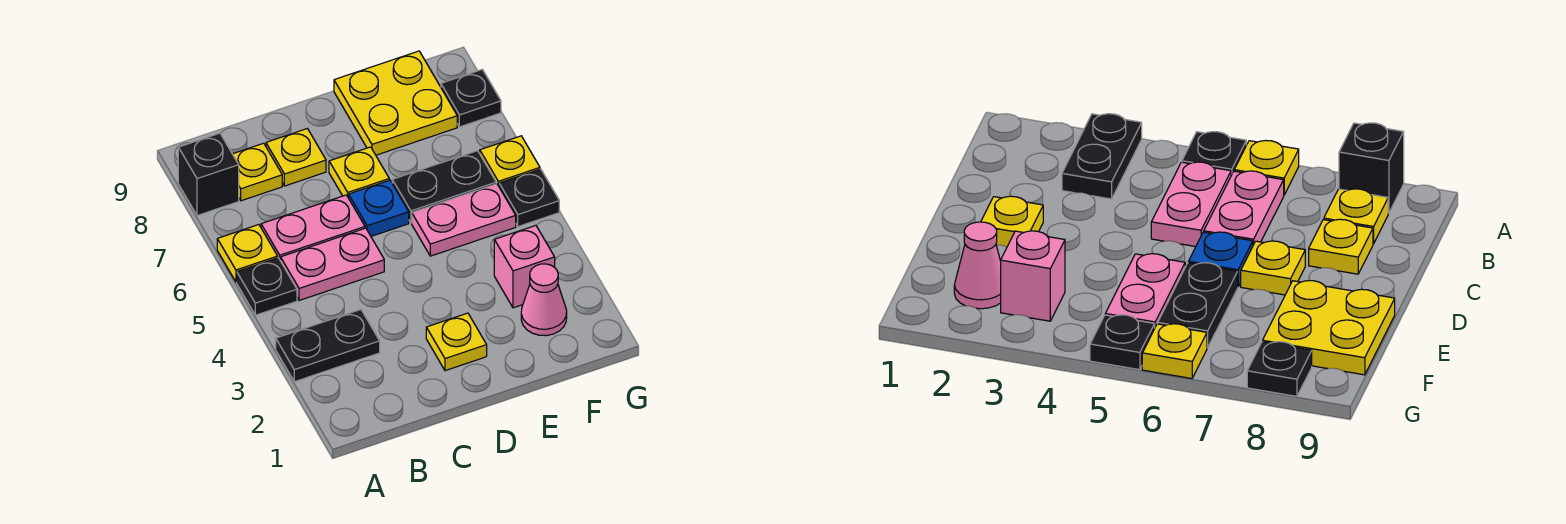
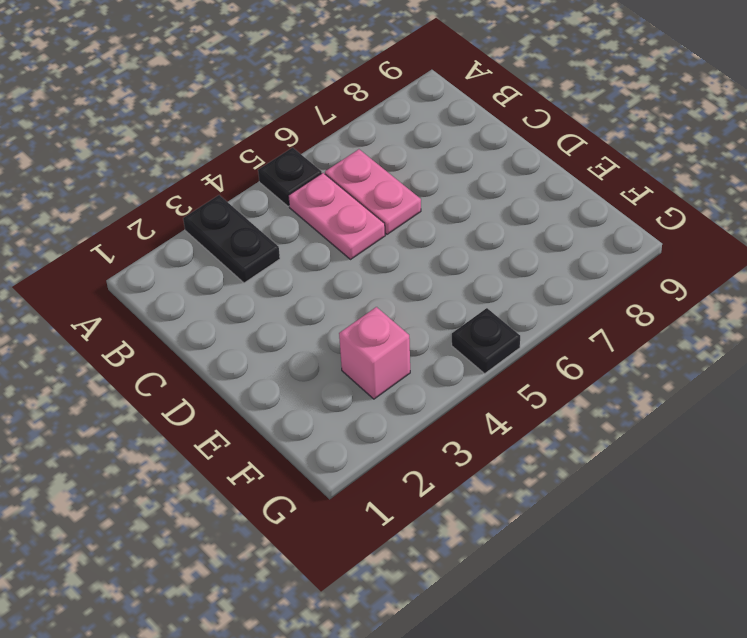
none -> yellow plate A6 level 1
none -> black brick A8 level 1
none -> yellow plate B8 level 1

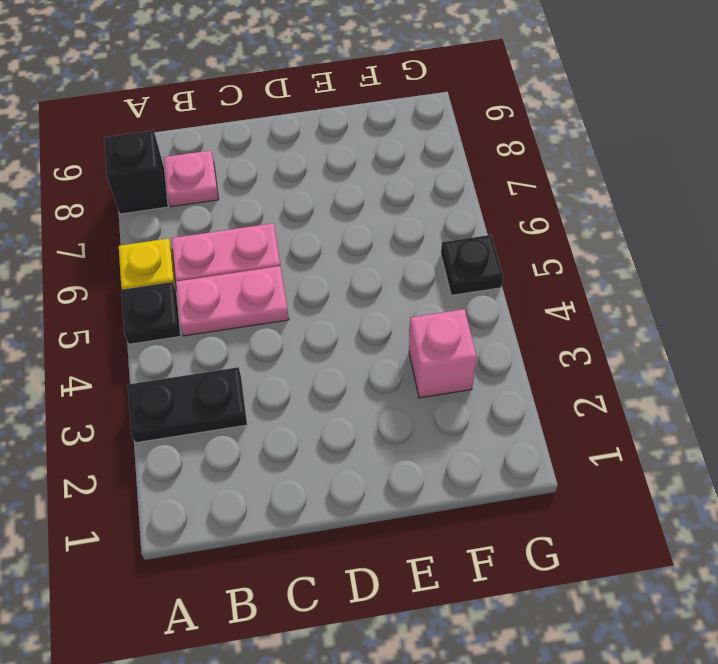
pink plate B8 level 1 -> yellow plate B8 level 1
none -> yellow plate C8 level 1
none -> yellow plate D2 level 1
none -> blue plate D6 level 1

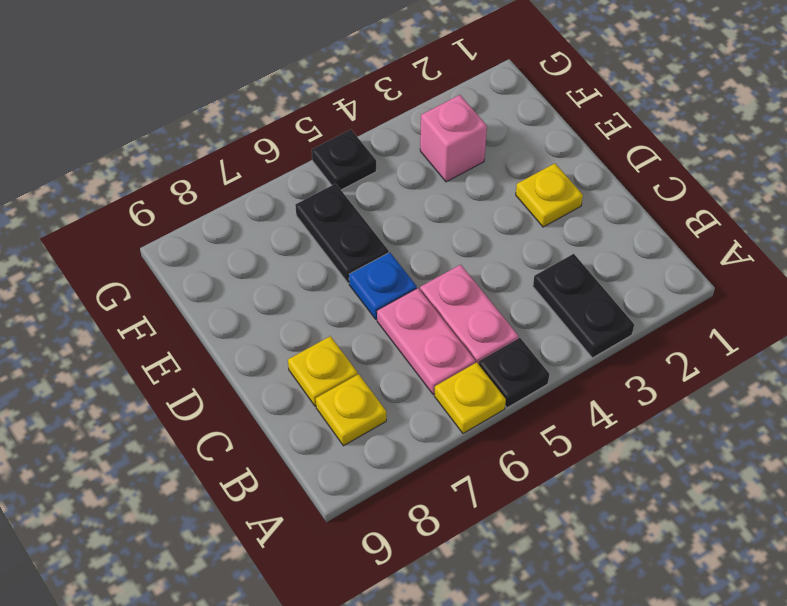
none -> black brick A8 level 1
none -> yellow plate D7 level 1
none -> pink plate E5:F5 level 1

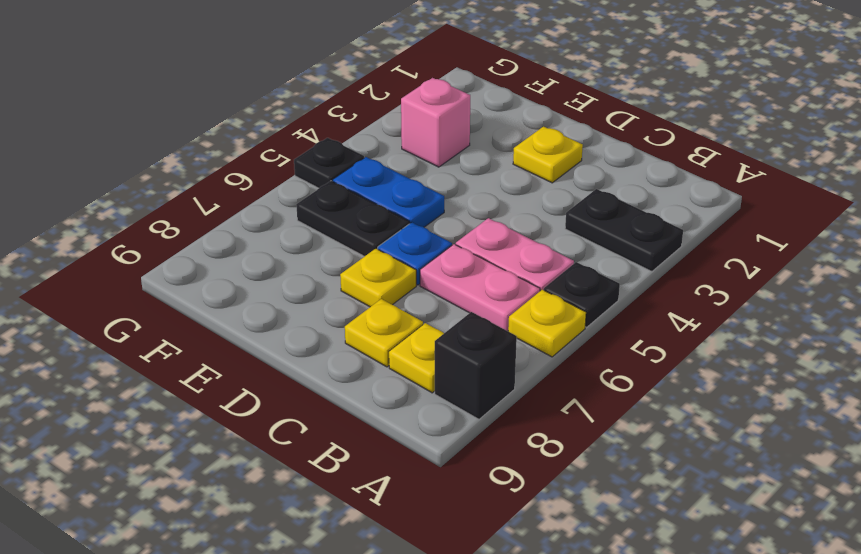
blue plate E5:F5 level 1 -> pink plate E5:F5 level 1
none -> yellow plate E8:F9 level 1
none -> pink cone F2 level 1
none -> yellow plate G6 level 1

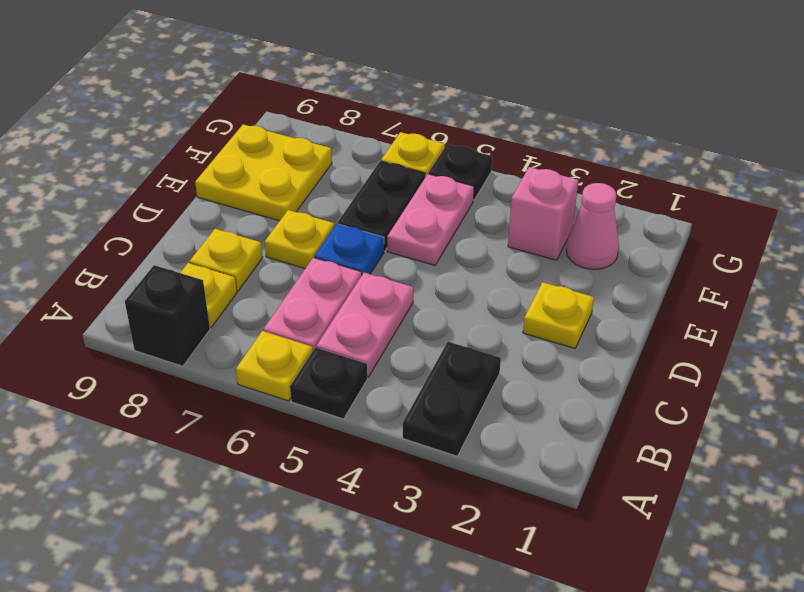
none -> black plate G8 level 1

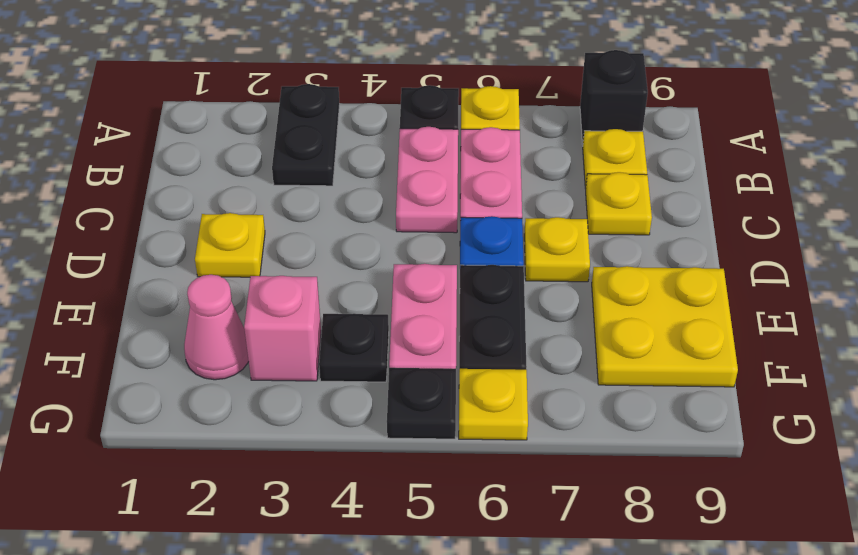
black plate F4 level 1 -> black plate G8 level 1

